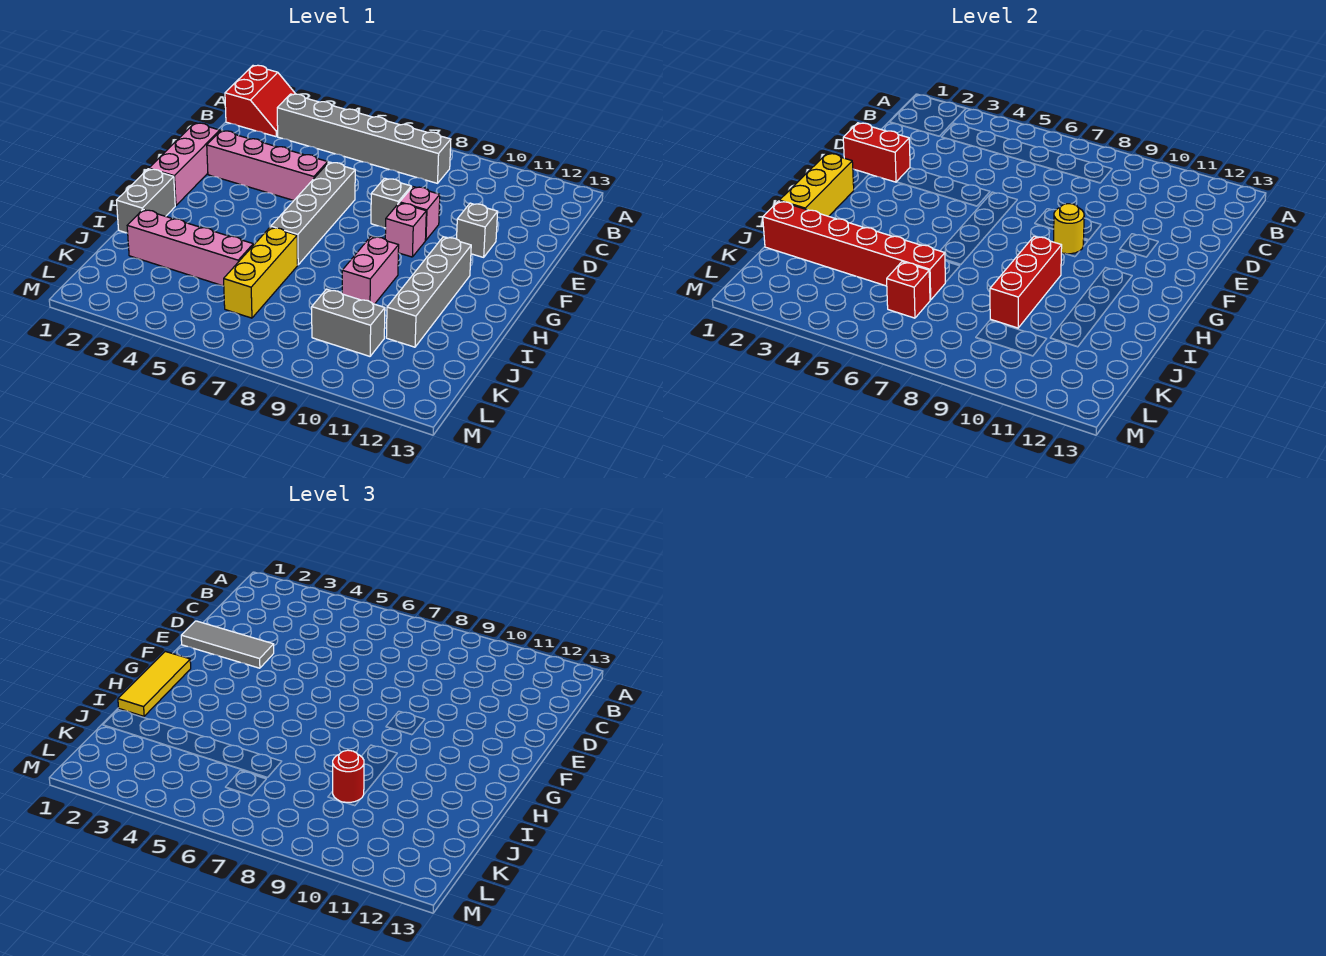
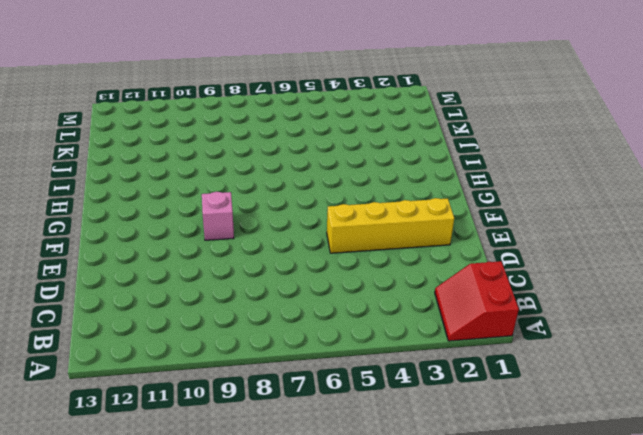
yellow brick E2:E5 level 1 -> pink brick E2:E5 level 1
none -> grey brick B3:B8 level 1
none -> pink brick E1:G1 level 1
none -> grey brick E6:H6 level 1

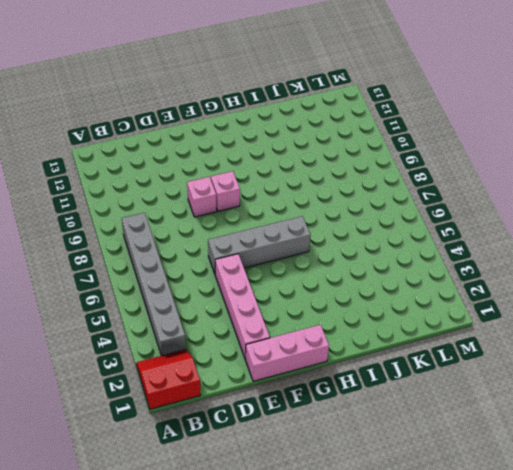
none -> grey brick E8 level 1
none -> grey brick E11 level 1
none -> grey brick G11:J11 level 1

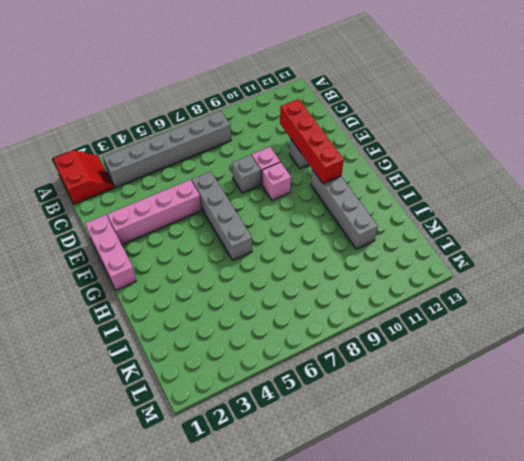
red brick D11:G11 level 2 -> none
none -> grey brick H1:I1 level 1
none -> pink brick H9:I9 level 1
none -> yellow brick I6:K6 level 1

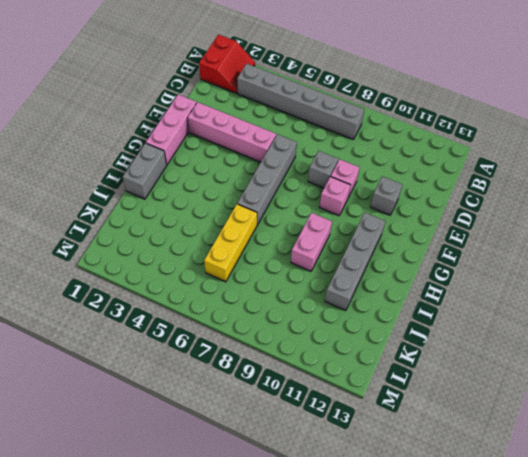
none -> pink brick J2:J5 level 1
none -> grey brick K9:K10 level 1
none -> red brick E1:E2 level 2

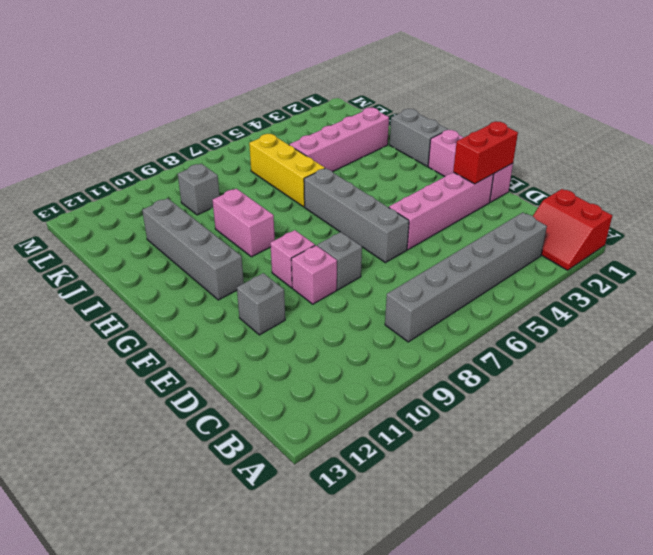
grey brick K9 level 1 -> grey brick K9:K10 level 1
none -> yellow round brick F9 level 2
none -> yellow brick G1:I1 level 2
none -> red brick H9:J9 level 2

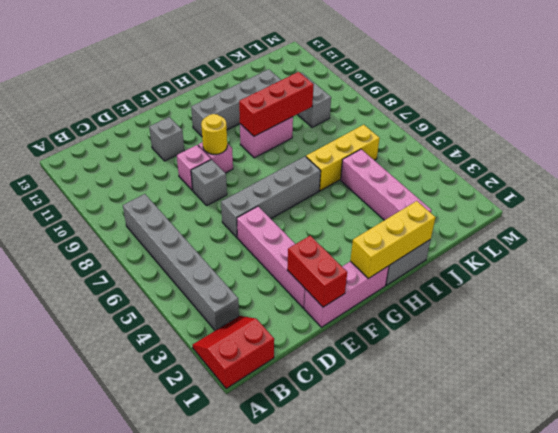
none -> red brick J1:J6 level 2
none -> red brick K6 level 2
none -> grey tile E1:E3 level 3

